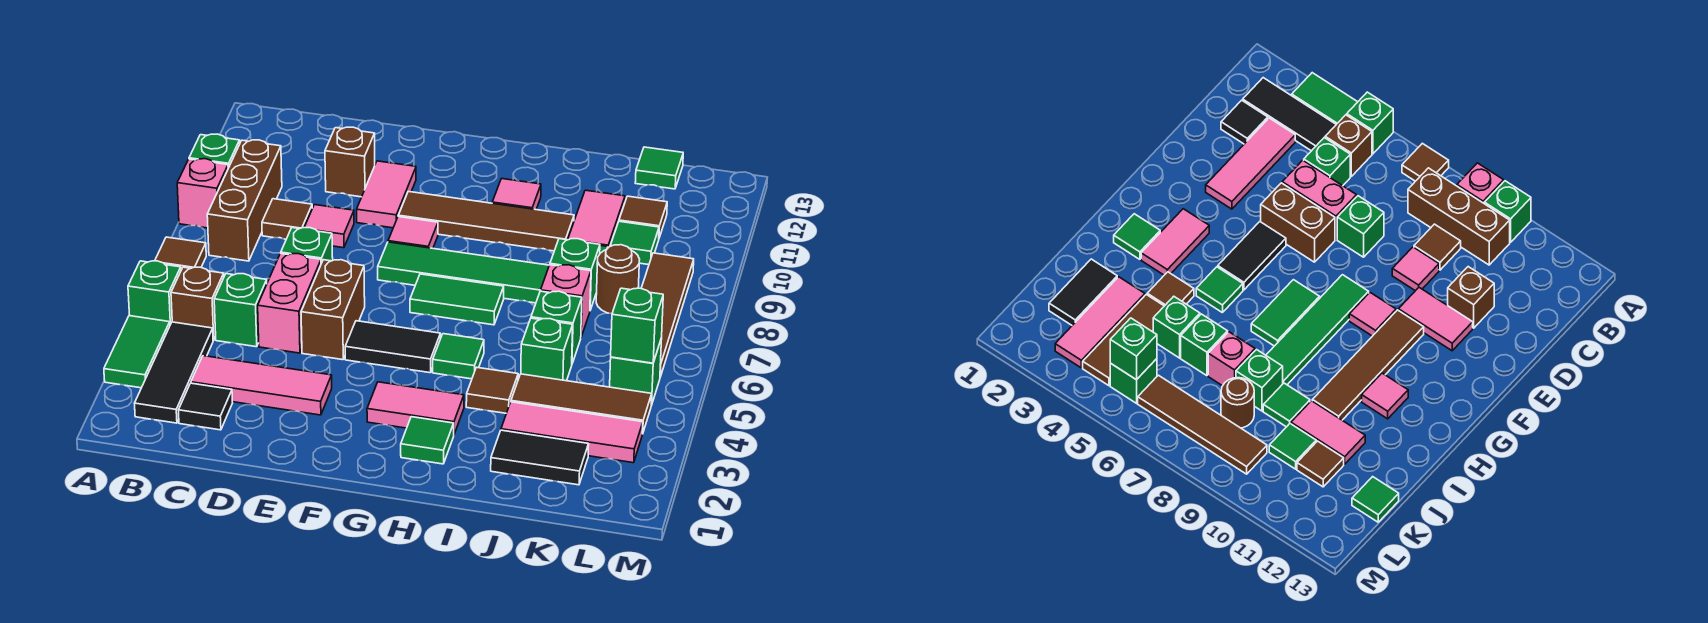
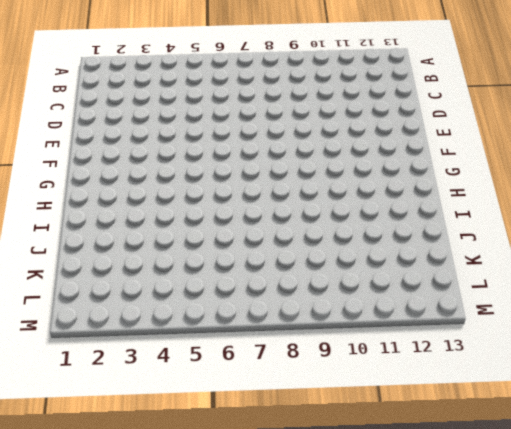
none -> green tile A3:A4 level 1
none -> green brick A5 level 1
none -> brown tile A7 level 1
none -> pink brick A9 level 1

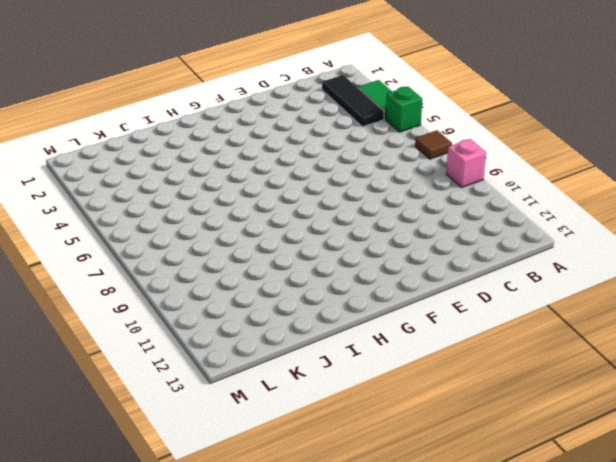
none -> green brick A10 level 1
none -> brown brick B5 level 1
none -> brown brick B8:B10 level 1
none -> black tile C2 level 1

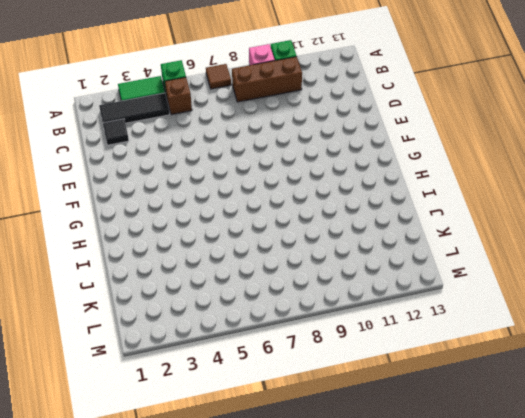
none -> pink tile C3:E3 level 1
none -> green brick C5 level 1
none -> brown tile C9 level 1
none -> pink brick D5:D6 level 1

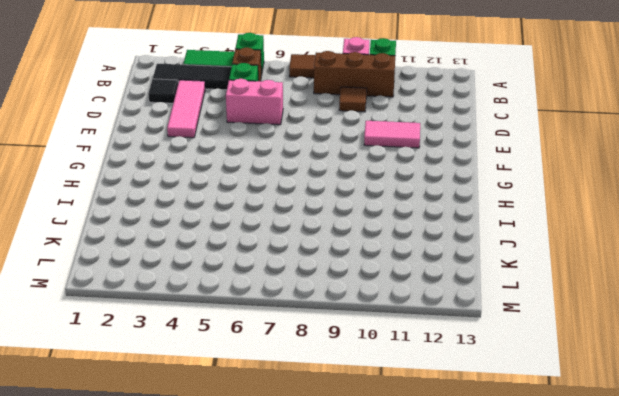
none -> green brick D7 level 1
none -> pink tile D9 level 1
none -> brown brick D11 level 1
none -> brown brick E5:E6 level 1

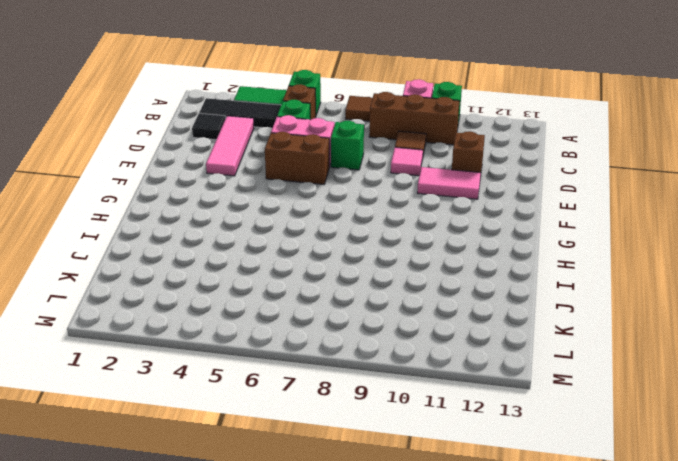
none -> black tile F5:G5 level 1
none -> green tile F8:I8 level 1
none -> pink tile F9 level 1
none -> brown tile F10:I10 level 1

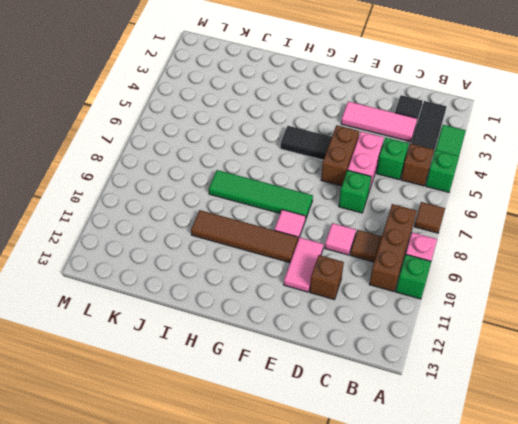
none -> pink tile G3:H3 level 1
none -> green tile G7:H7 level 1
none -> green tile H2 level 1
none -> green tile H5 level 1

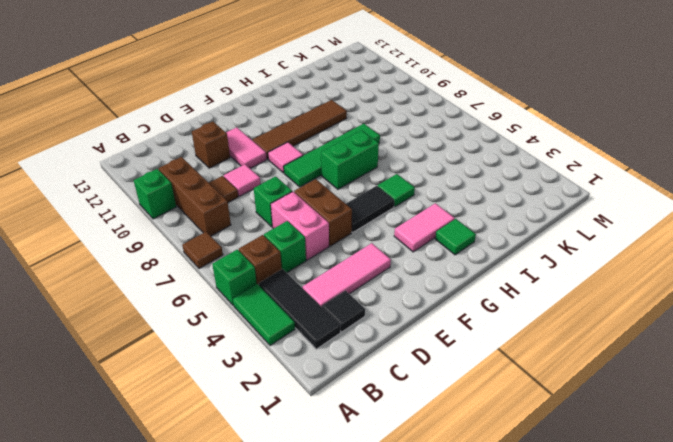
green brick G7:H7 level 1 -> green tile G7:H7 level 1
none -> pink brick A9 level 1
none -> pink tile H11 level 1
none -> brown tile I4 level 1
none -> black tile J2:K2 level 1

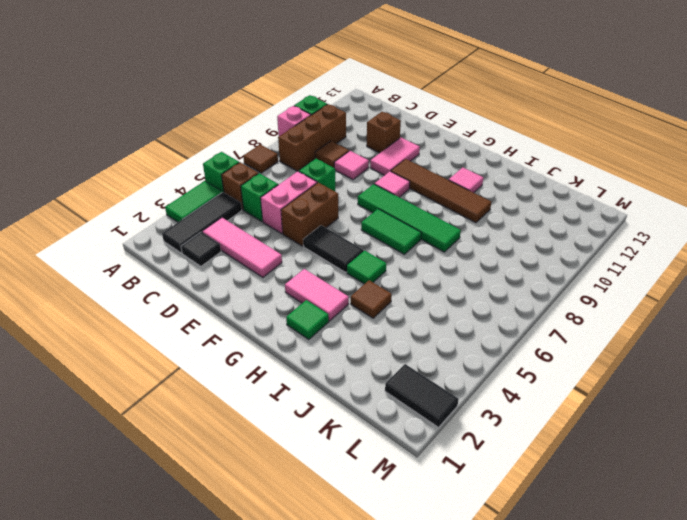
black tile L2:M2 level 1 -> black tile J2:K2 level 1
none -> pink tile J3:L3 level 1
none -> brown tile J4:L4 level 1
none -> green brick J5 level 1
none -> green brick J6 level 1

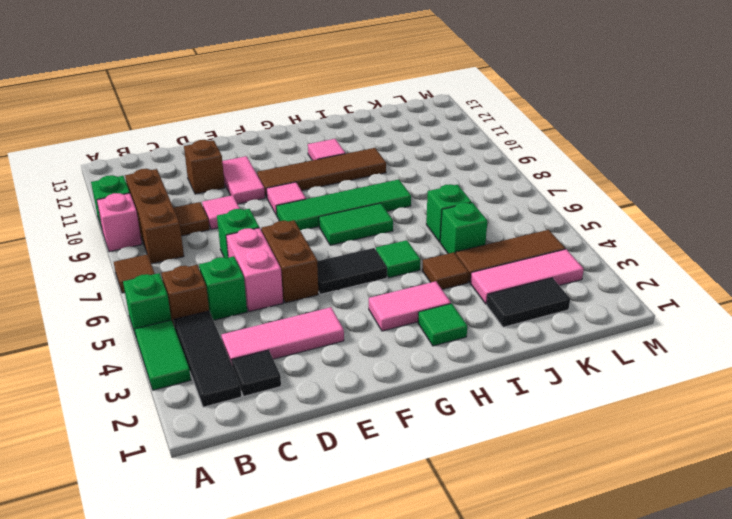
none -> pink brick J7 level 1
none -> green brick J8 level 1
none -> green tile J9 level 1
none -> pink tile J10:J11 level 1

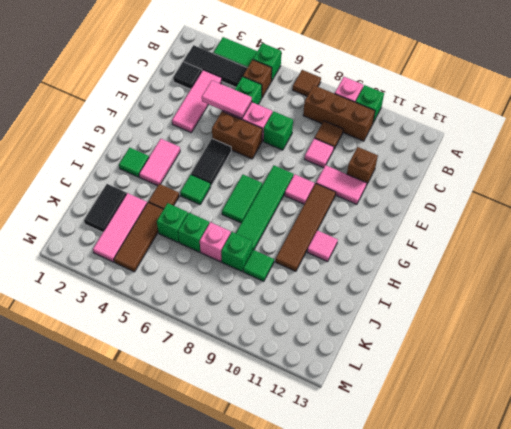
pink tile D4:D5 level 2 -> pink tile J10:J11 level 1
none -> brown round brick K8 level 1
none -> green tile K10 level 1
none -> brown tile K11 level 1
none -> green tile K13 level 1

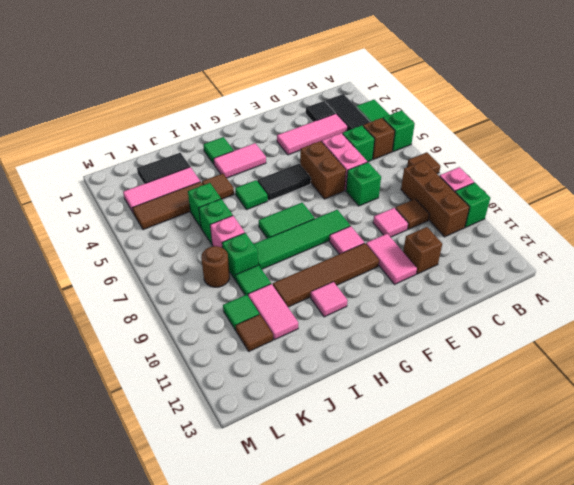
none -> green tile K13 level 1
none -> green brick L5 level 1
none -> brown tile L6:L9 level 1
none -> green brick L5 level 2

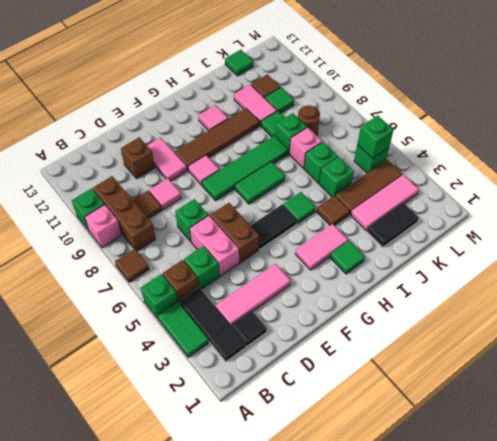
none -> brown tile L6:L9 level 1

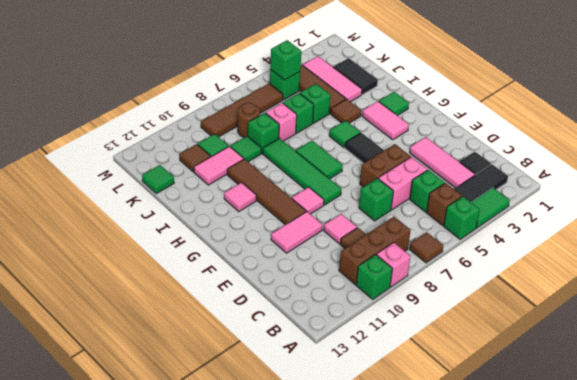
none -> brown brick D11 level 1

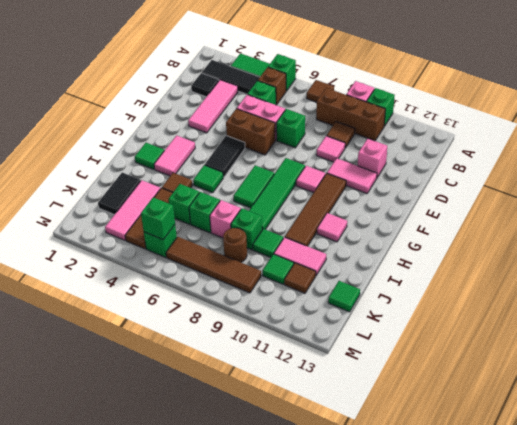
pink brick D11 level 1 -> brown brick D11 level 1

